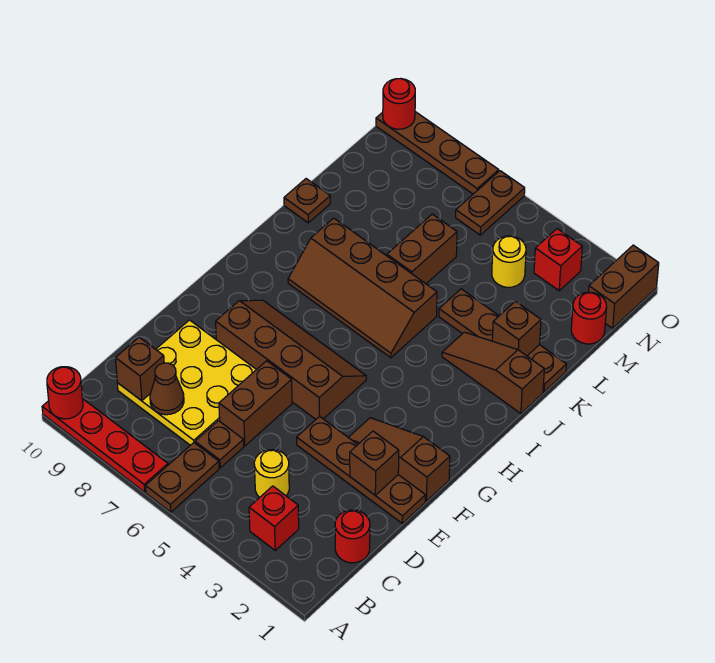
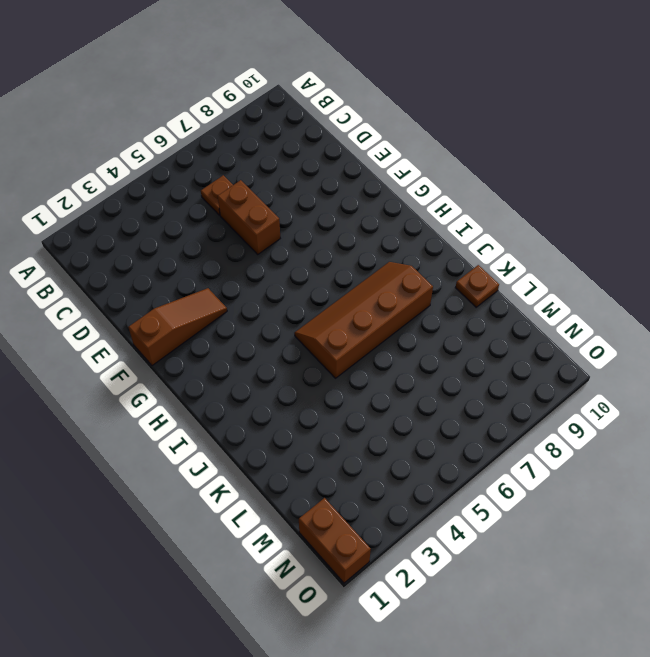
none -> brown plate A6:B6 level 1
none -> red plate A7:A10 level 1
none -> red brick B3 level 1

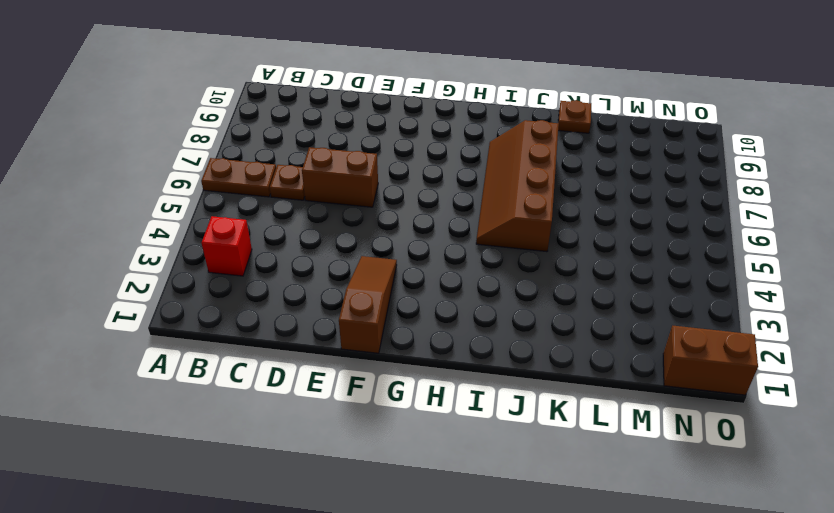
none -> red plate A7:A10 level 1
none -> red round brick C1 level 1
none -> yellow round brick C4 level 1

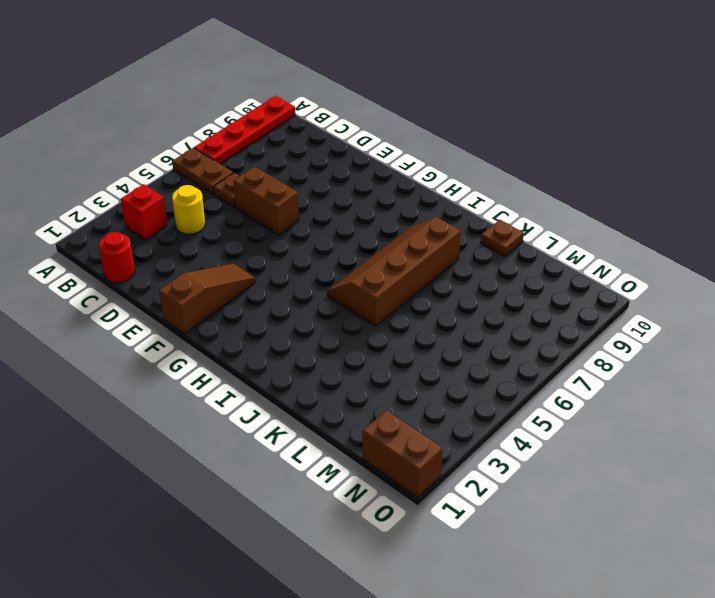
none -> yellow plate C7:E9 level 1
none -> brown plate E1:E4 level 1
none -> brown slope F5:G8 level 1 top F

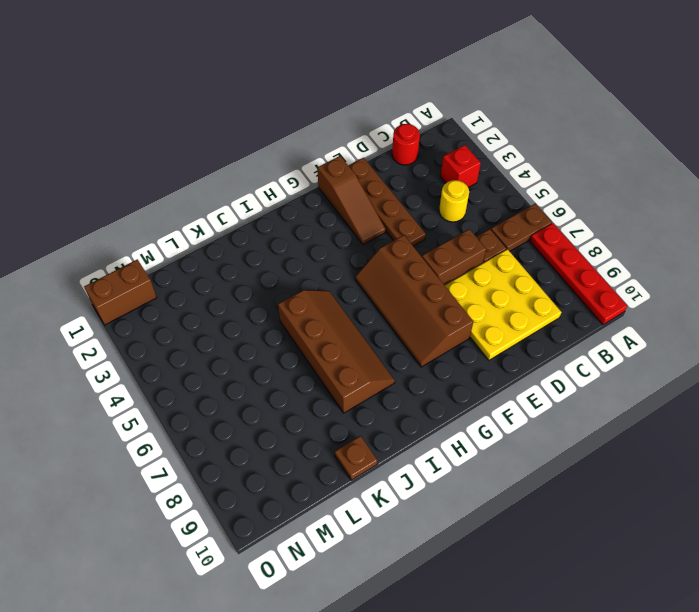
none -> brown slope J1:J3 level 1 top 1
none -> brown plate K1:K4 level 1
none -> brown brick K6:L6 level 1

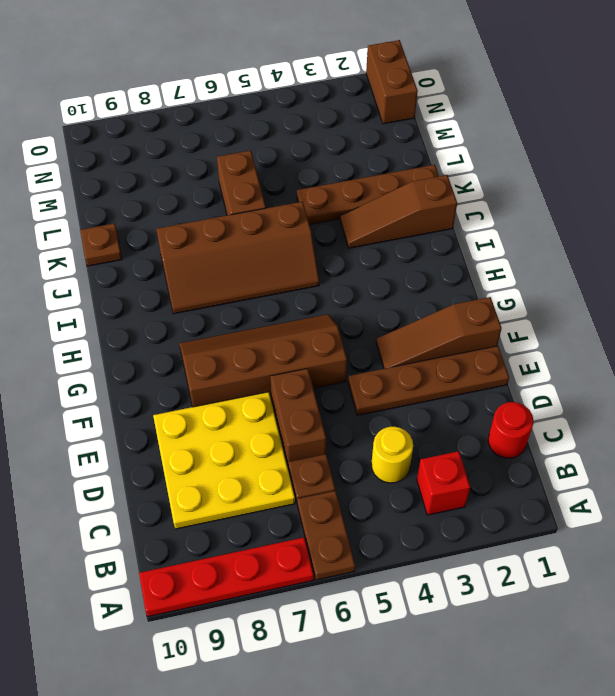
none -> red round brick M1 level 1
none -> yellow round brick M4 level 1
none -> red brick N3 level 1

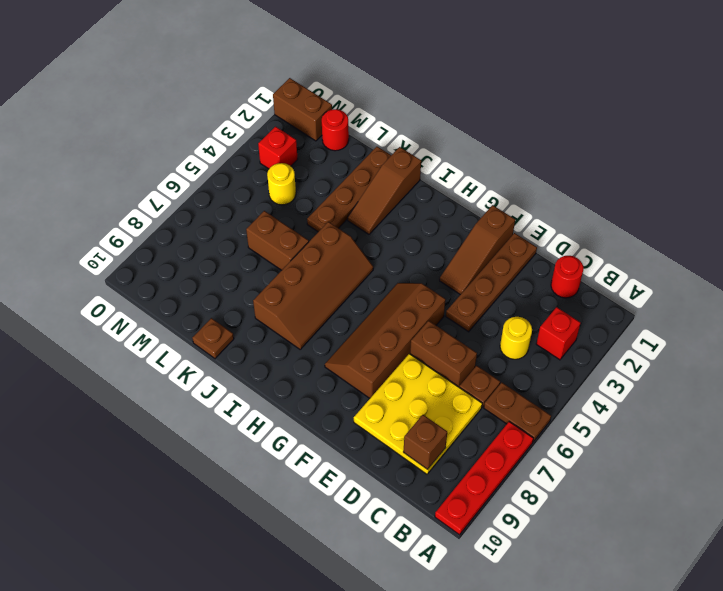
none -> brown plate N6:O6 level 1
none -> brown plate O7:O10 level 1
none -> red round brick A10 level 2

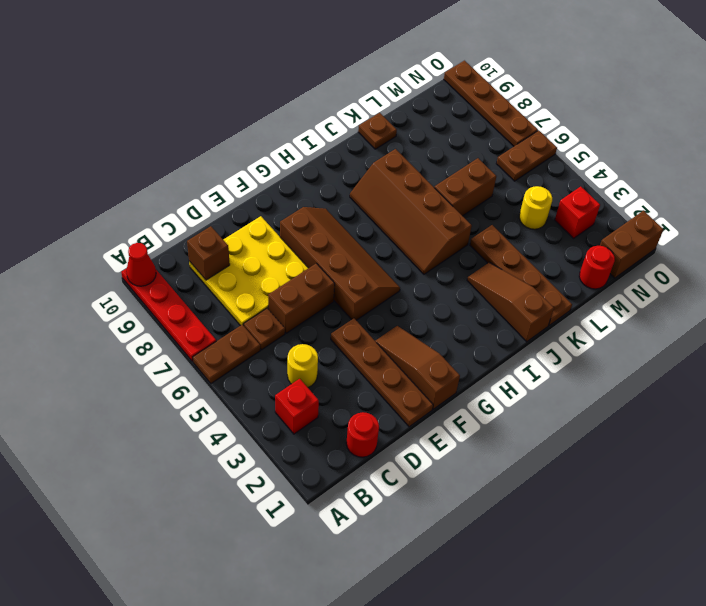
red cone A10 level 2 -> red round brick A10 level 2
none -> brown cone C8 level 2
none -> brown brick E2 level 2
none -> brown brick K2 level 2

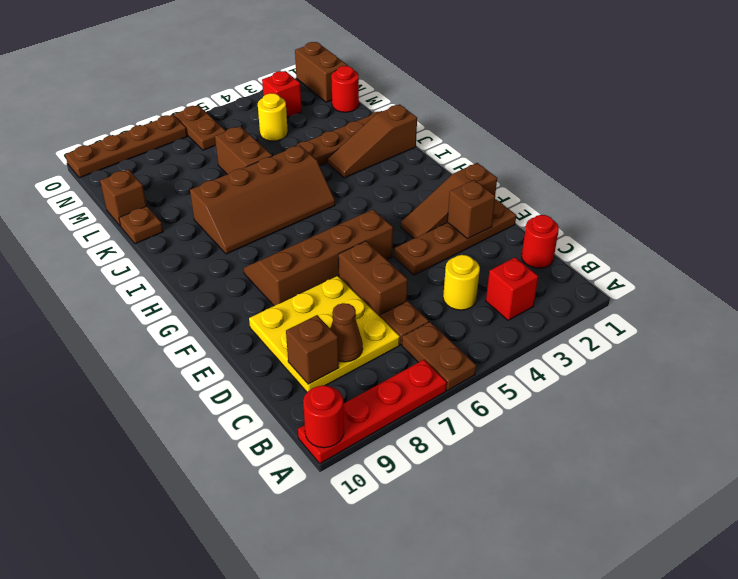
brown brick L10 level 1 -> brown brick K2 level 2
none -> red round brick O10 level 2

